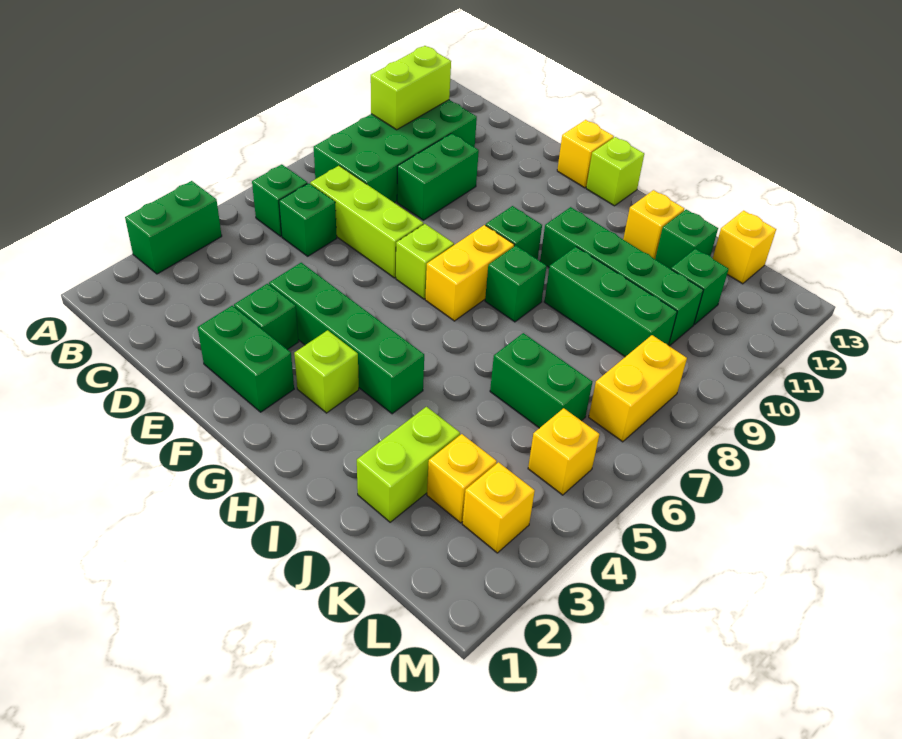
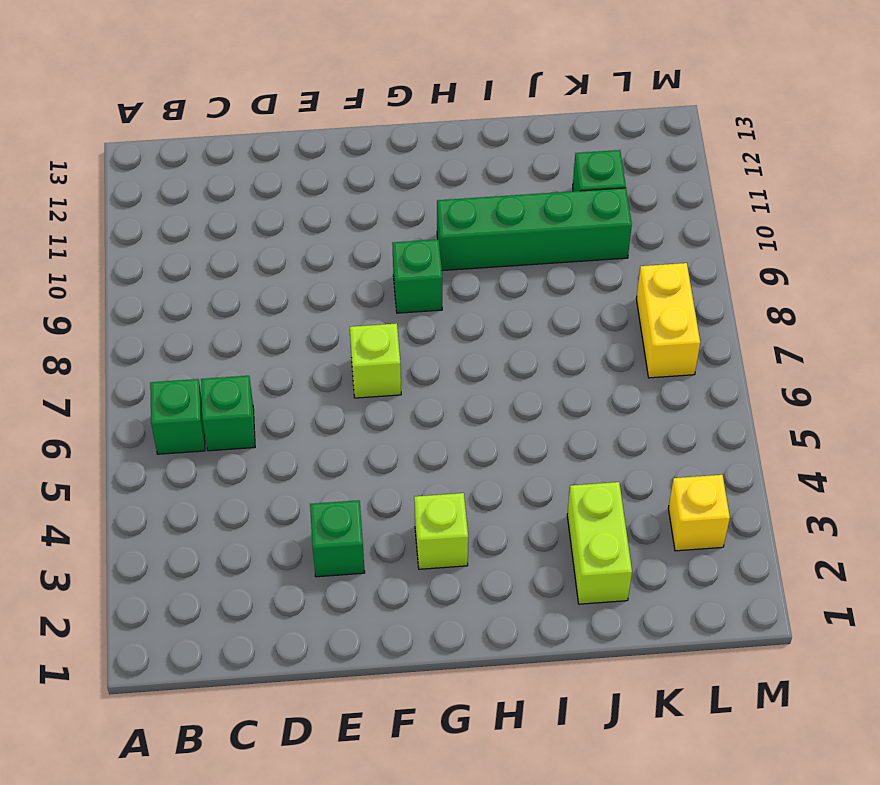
none -> green brick A3:A4 level 1
none -> green brick B8:C11 level 1
none -> lime brick C7:E7 level 1

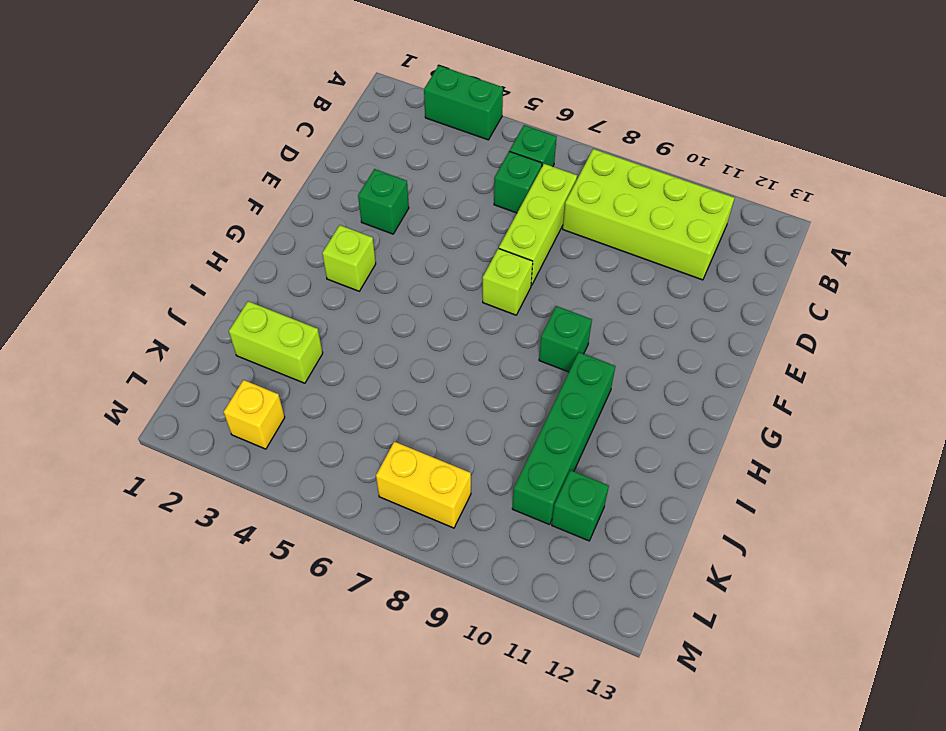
lime brick B8:C11 level 1 -> green brick B8:C11 level 1
none -> green brick D9:D10 level 1
none -> green brick E2:F2 level 1
none -> green brick E4:H4 level 1

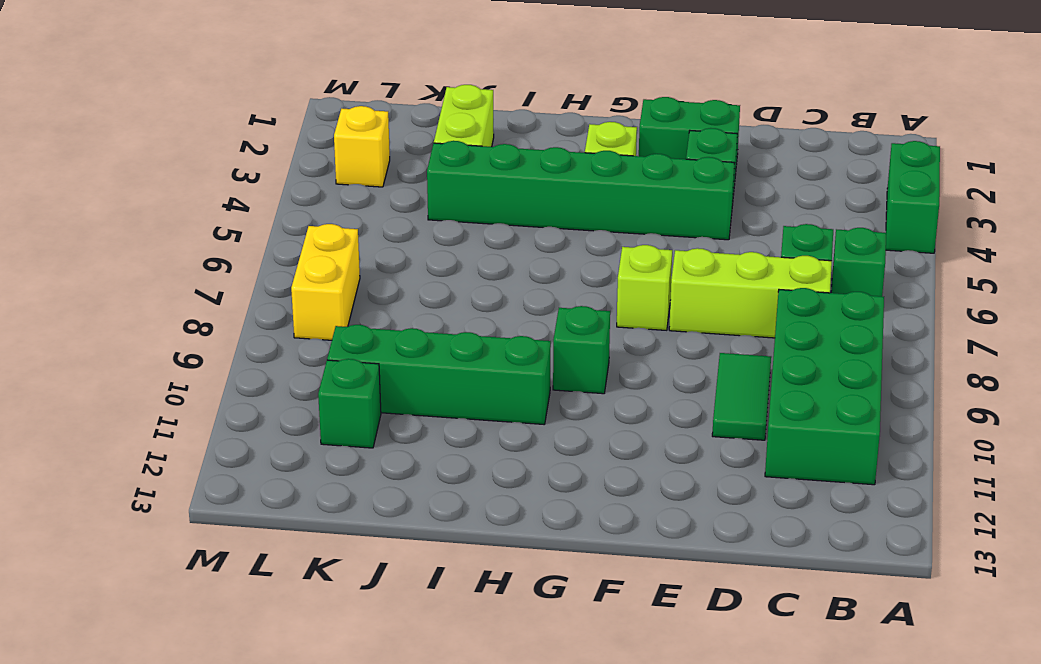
green tile D9:D10 level 1 -> green brick D9:D10 level 1
green brick E4:J4 level 1 -> green brick E4:H4 level 1
none -> yellow brick F13 level 1
none -> yellow brick G7:G8 level 1
none -> lime brick G13 level 1

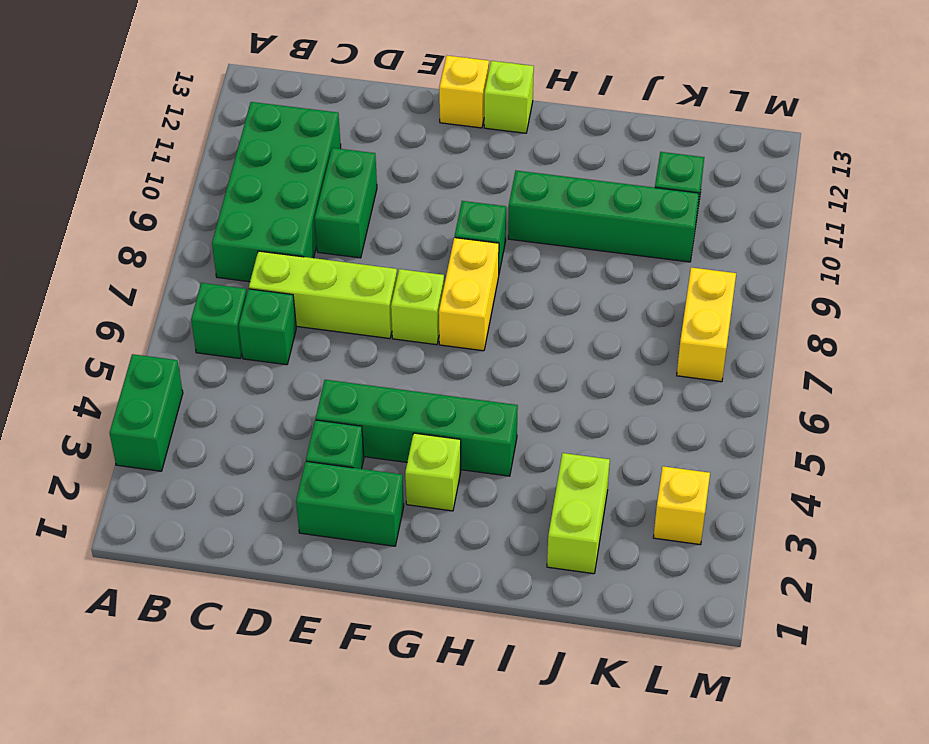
none -> green brick H8 level 1
none -> green brick I9:K9 level 1
none -> yellow brick I12 level 1

